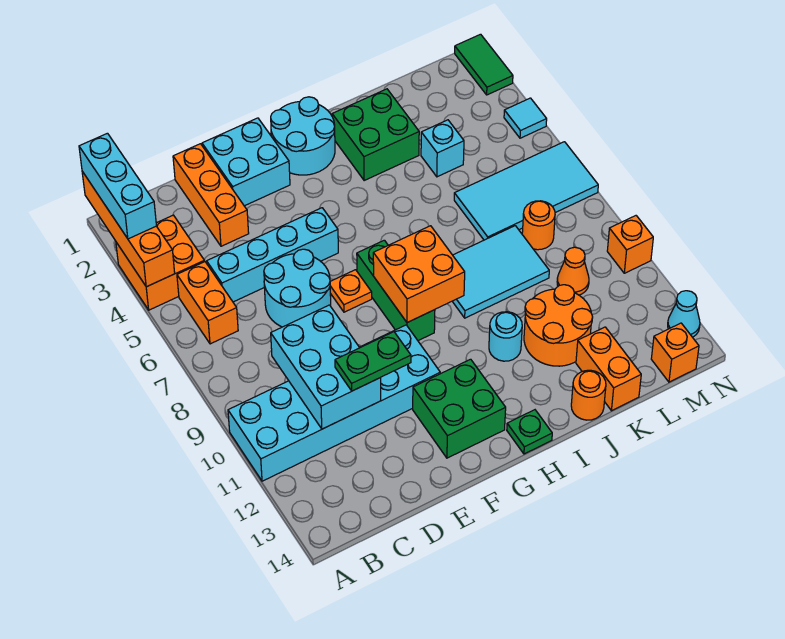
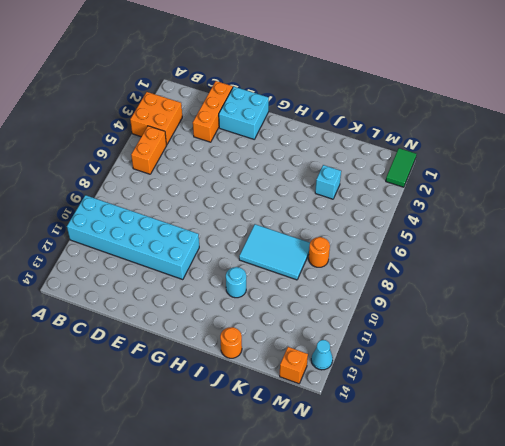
none -> cyan brick C5:F5 level 1
none -> cyan round brick D6:E7 level 1
none -> orange plate F7 level 1
none -> green brick F12:G13 level 1

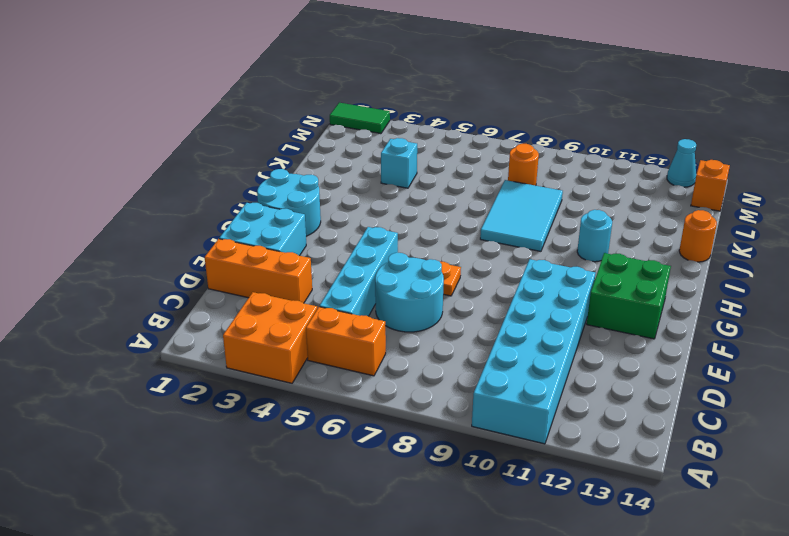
none -> green brick G7:G9 level 1
none -> green plate H14 level 1
none -> green brick I2:J3 level 1
none -> orange round brick J11:K12 level 1

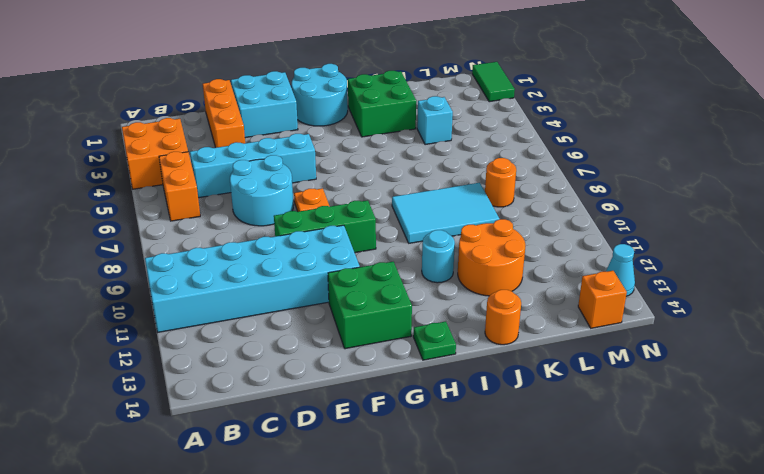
green brick E9:G9 level 1 -> green brick G7:G9 level 1
none -> cyan tile K6:N7 level 1
none -> orange brick K13:K14 level 1
none -> orange cone L10 level 1
none -> cyan tile N4 level 1

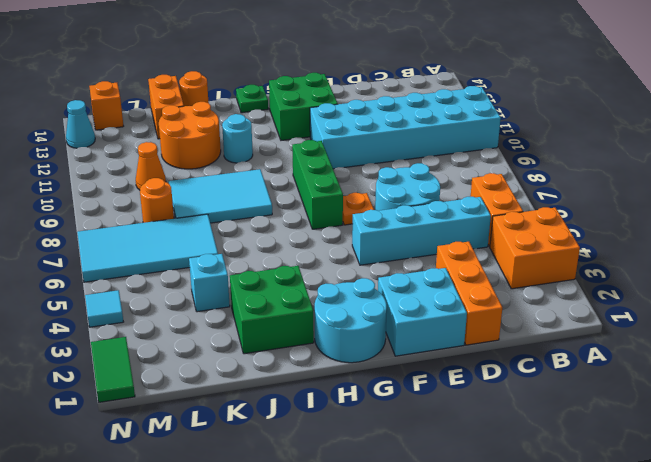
none -> orange brick N10 level 1
none -> orange brick A1:A4 level 2
none -> cyan brick C9:D11 level 2
none -> orange brick G8:H9 level 2

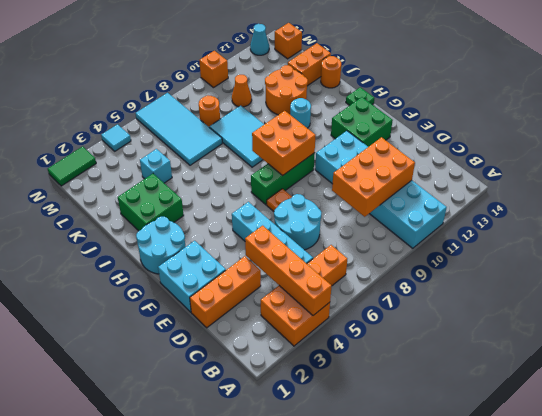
orange brick A4:D4 level 2 -> orange brick A1:A4 level 2
orange brick C9:D11 level 2 -> cyan brick C9:D11 level 2
none -> cyan brick A1:A3 level 3
none -> green plate D11:E11 level 3

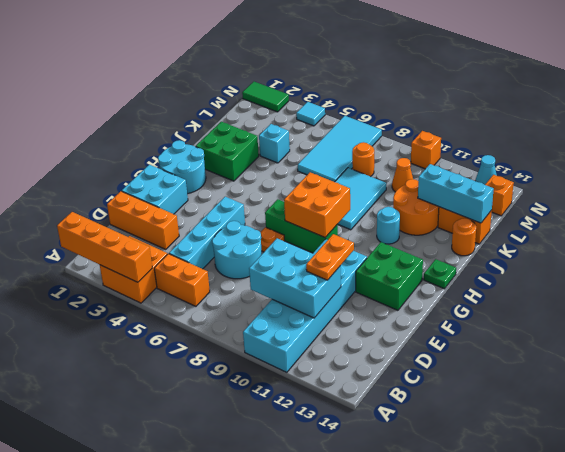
orange plate D11:E11 level 3 -> green plate D11:E11 level 3
cyan brick K12:K14 level 2 -> cyan brick A1:A3 level 3

